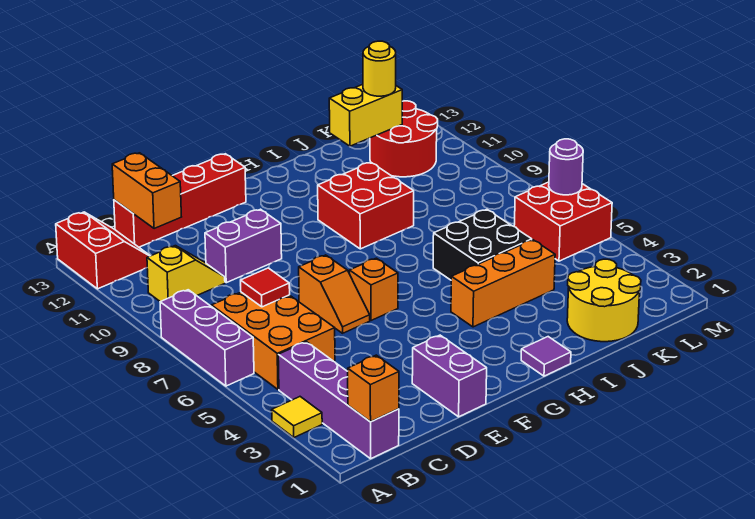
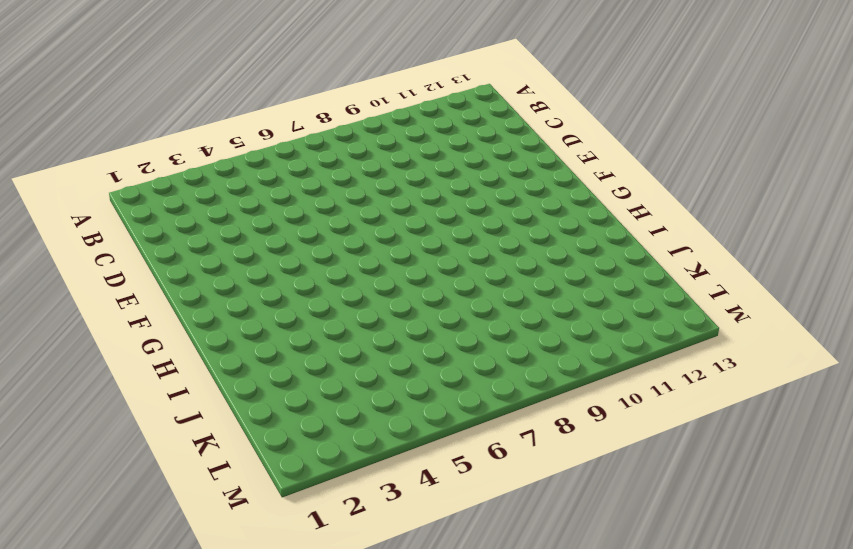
none -> yellow tile A3 level 1
none -> purple brick A6:A8 level 1
none -> red slope A12:B13 level 1 top A

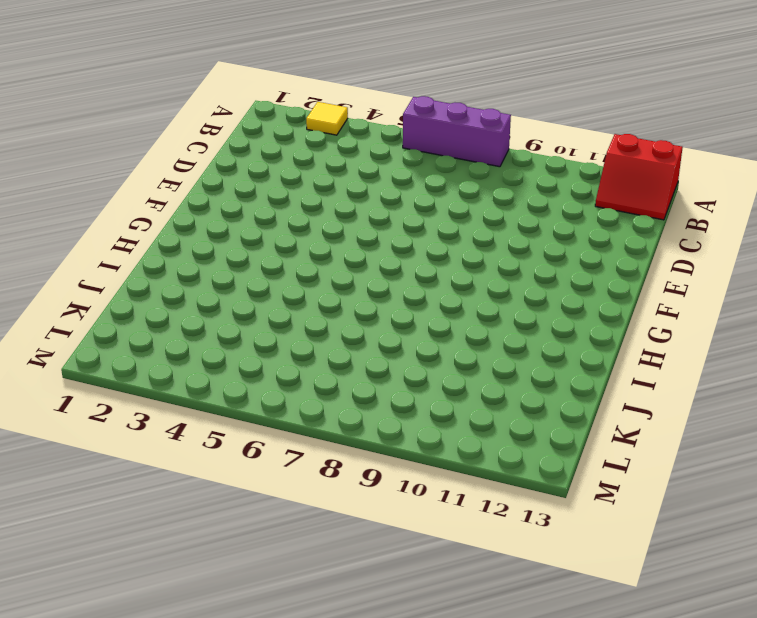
none -> purple brick B1:B4 level 1
none -> orange brick B5:C7 level 1
none -> yellow slope B10:C10 level 1 top B

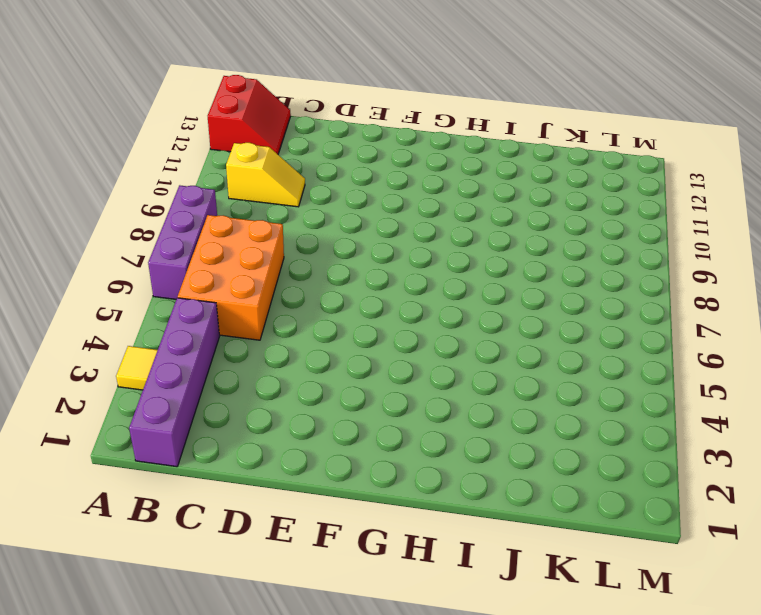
none -> red brick C13:F13 level 1
none -> purple brick D10:E10 level 1
none -> purple brick E1:E2 level 1

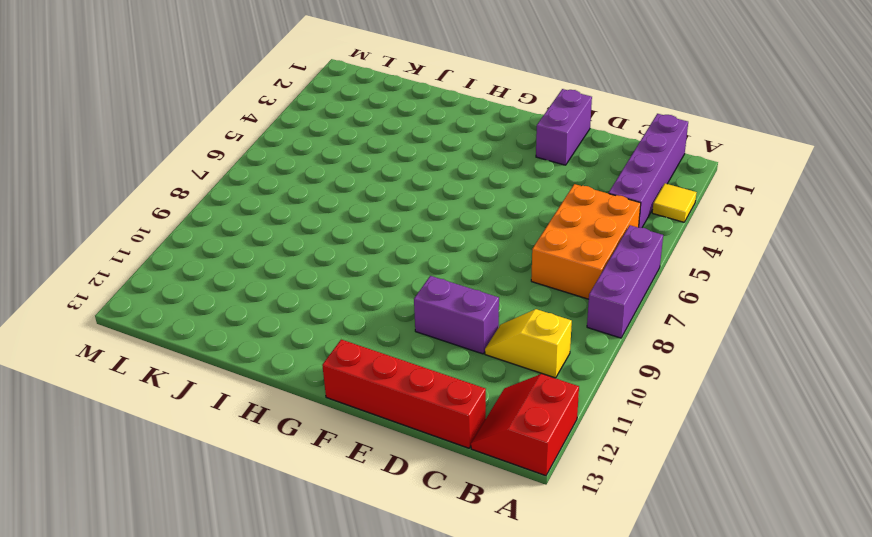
none -> orange slope E6:E7 level 1 top 7
none -> orange brick F6 level 1
none -> purple tile H1 level 1

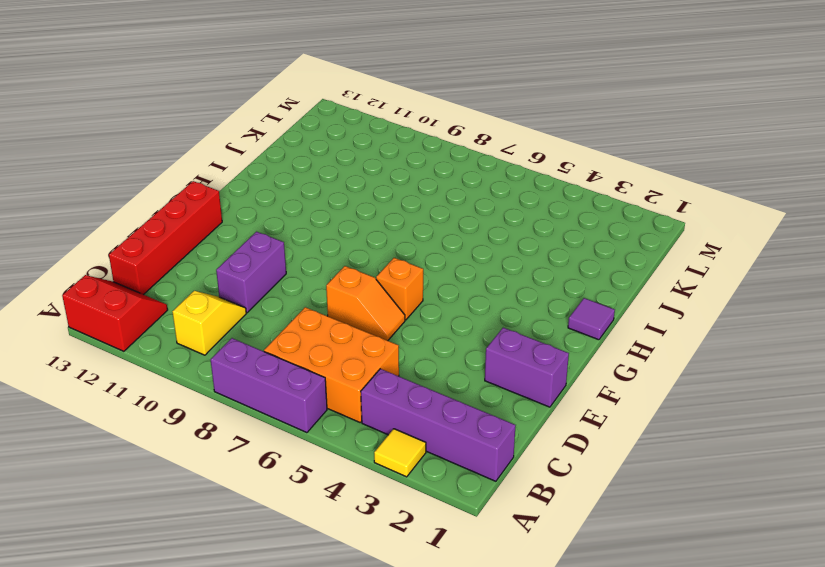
none -> orange brick H4:J4 level 1
none -> red brick H9:I10 level 1
none -> black brick I5:J6 level 1

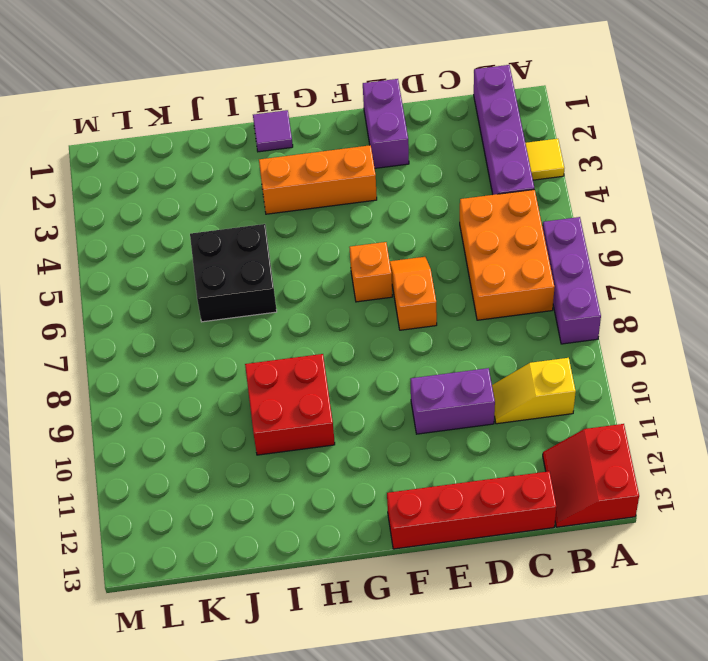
orange brick F3:H3 level 1 -> orange brick H4:J4 level 1
none -> yellow round brick J1:K2 level 1
none -> red round brick K11:L12 level 1
none -> red brick L5:M6 level 1

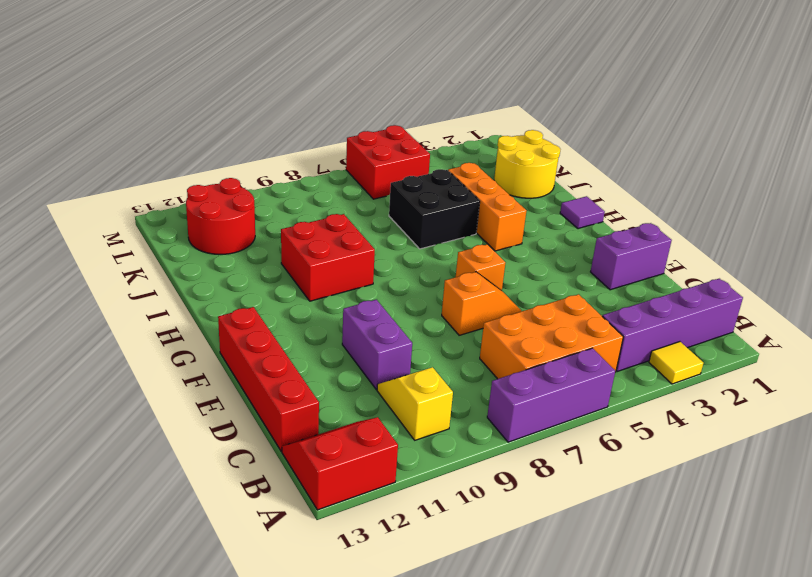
none -> orange brick B1 level 2
none -> red tile C7 level 2
none -> orange brick C12:C13 level 2

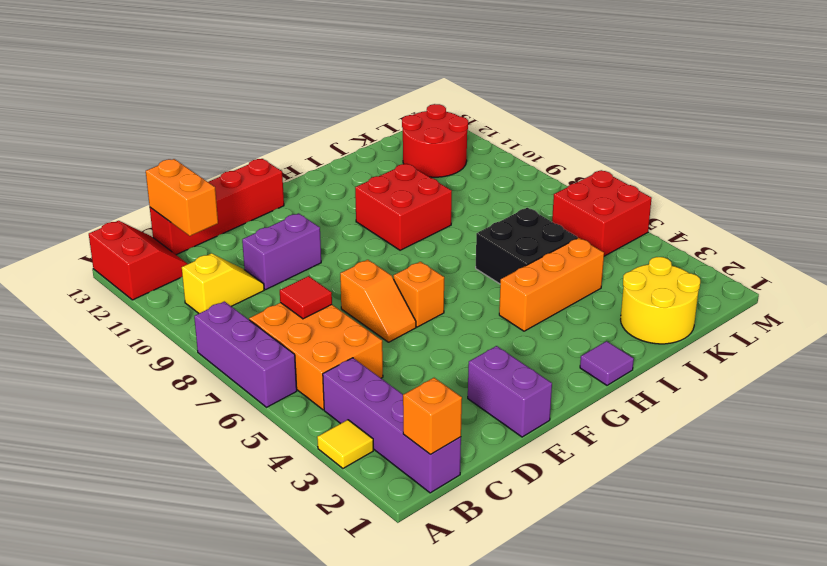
none -> yellow brick J12:K12 level 2
none -> purple round brick M6 level 2
none -> yellow round brick K12 level 3

